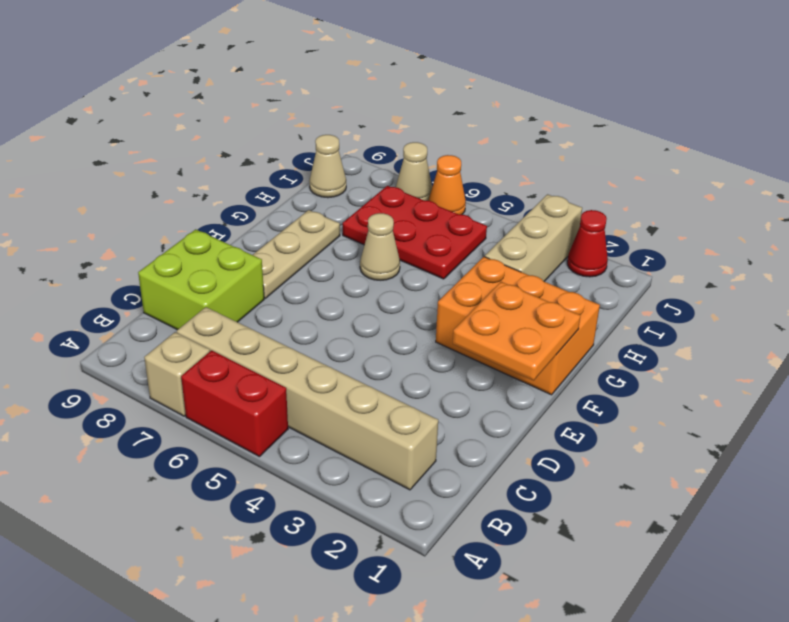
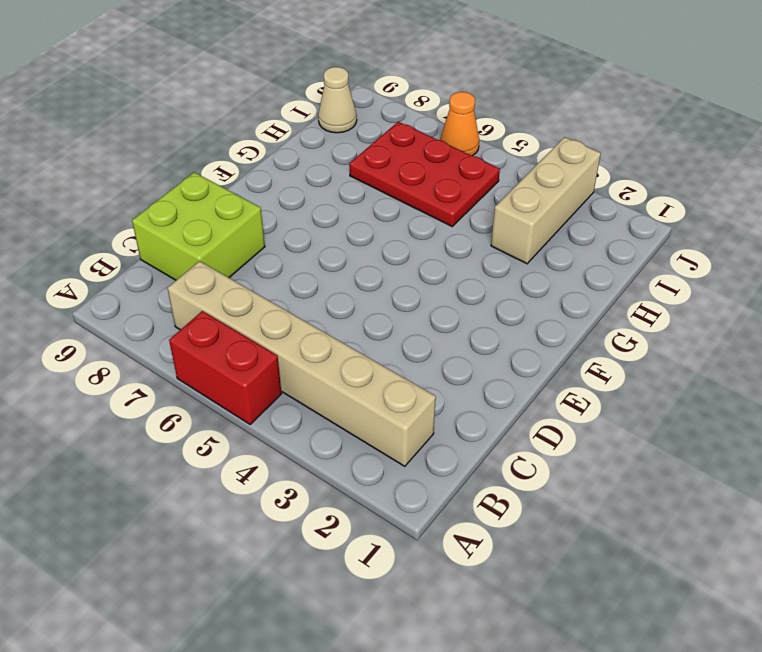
none -> tan brick A7 level 1
none -> tan plate E8:G8 level 1
none -> orange brick F1:G3 level 1

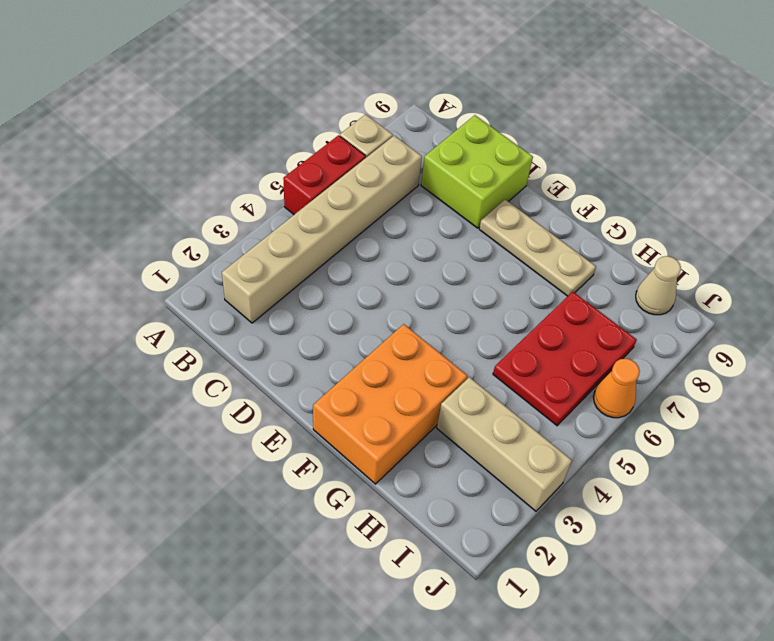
none -> tan cone G6 level 1
none -> red cone J2 level 1
none -> tan cone J7 level 1

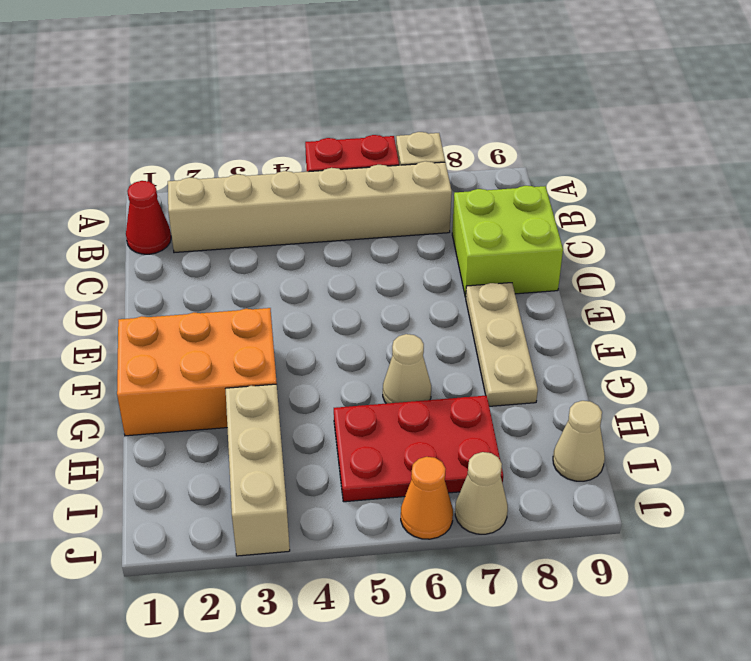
red cone B1 level 1 -> red cone J2 level 1
none -> orange plate E1:F2 level 2

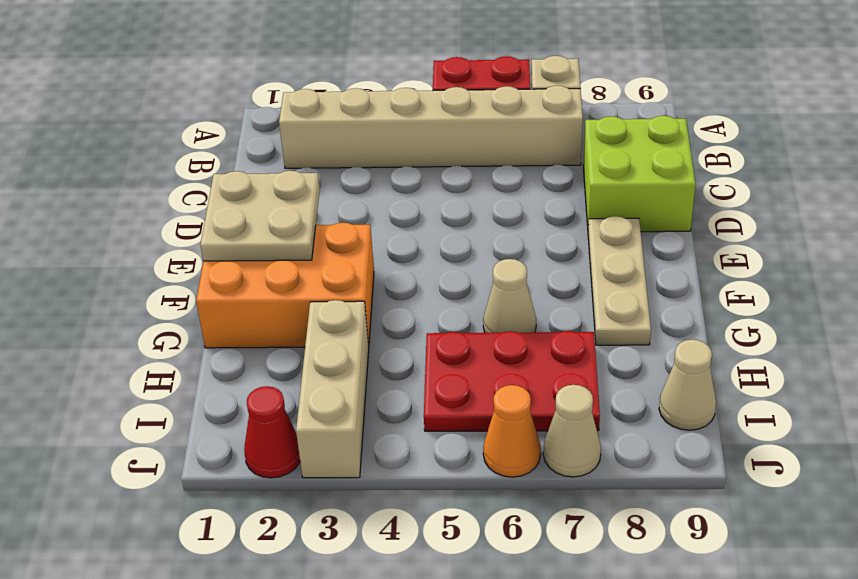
tan plate E1:F2 level 2 -> orange plate E1:F2 level 2

